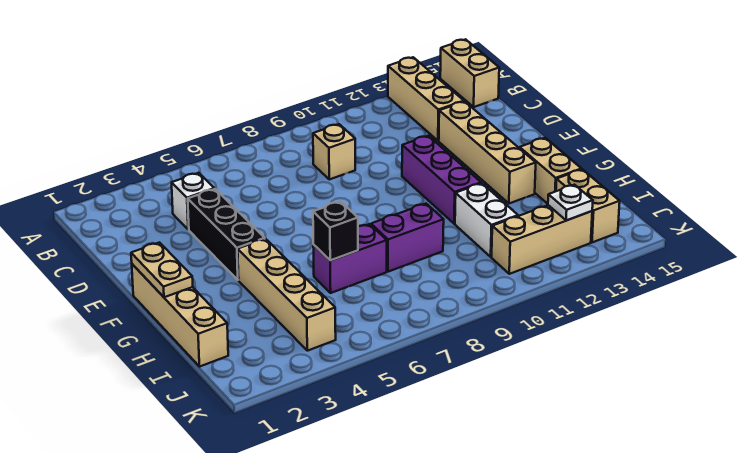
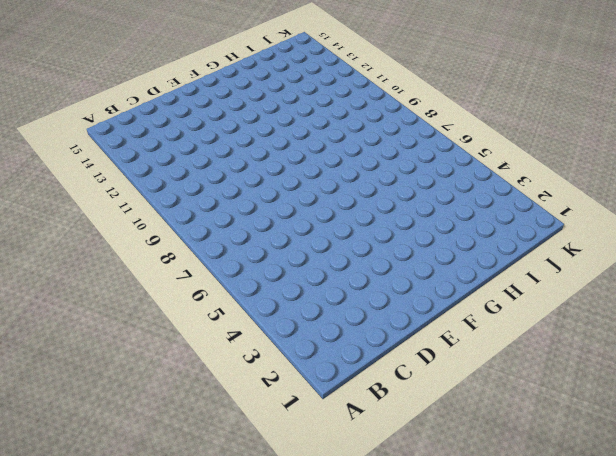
none -> tan brick A13:C13 level 1
none -> tan brick A15:B15 level 1
none -> white brick C4 level 1

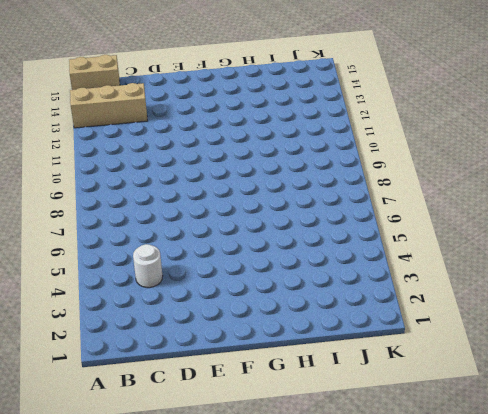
white round brick C4 level 1 -> white brick C4 level 1
none -> tan brick C9 level 1
none -> black brick D4:F4 level 1
none -> tan brick D13:G13 level 1

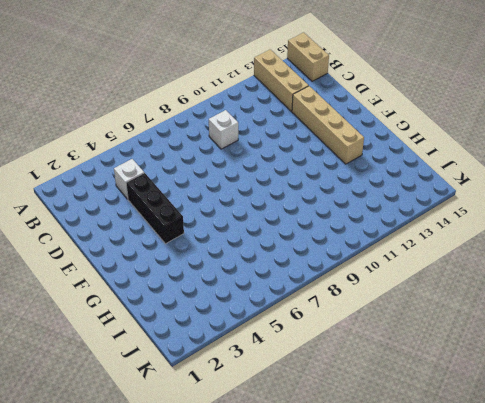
white brick C9 level 1 -> tan brick C9 level 1
none -> purple brick E11:G11 level 1
none -> tan brick F1:I1 level 1
none -> tan brick G4:J4 level 1

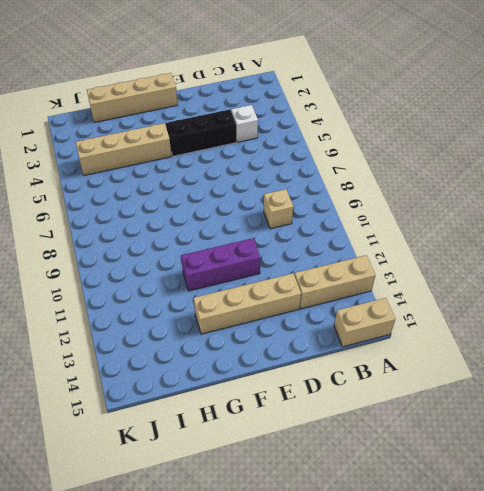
none -> tan brick G14:H14 level 1
none -> purple brick H6:H7 level 1
none -> purple brick H8:H9 level 1

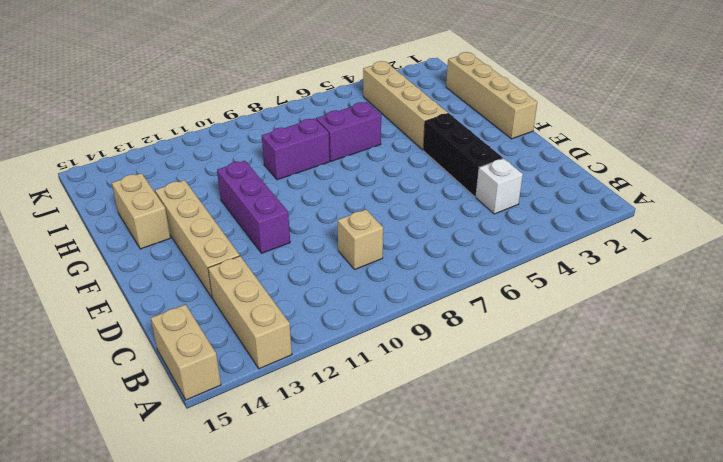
none -> white brick H11:I11 level 1
none -> tan brick I14:J14 level 1
none -> tan brick J11:J13 level 1

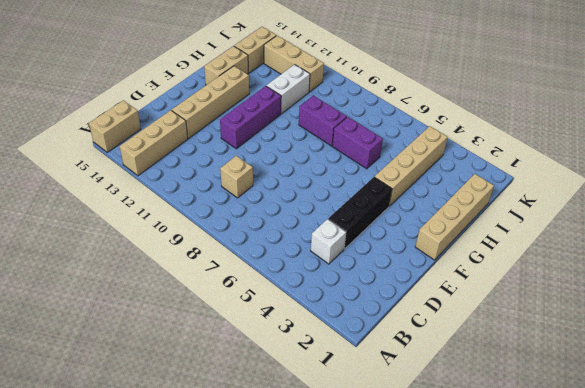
none -> tan plate F1:G1 level 2
none -> black brick H6 level 2
none -> white plate J13 level 2

